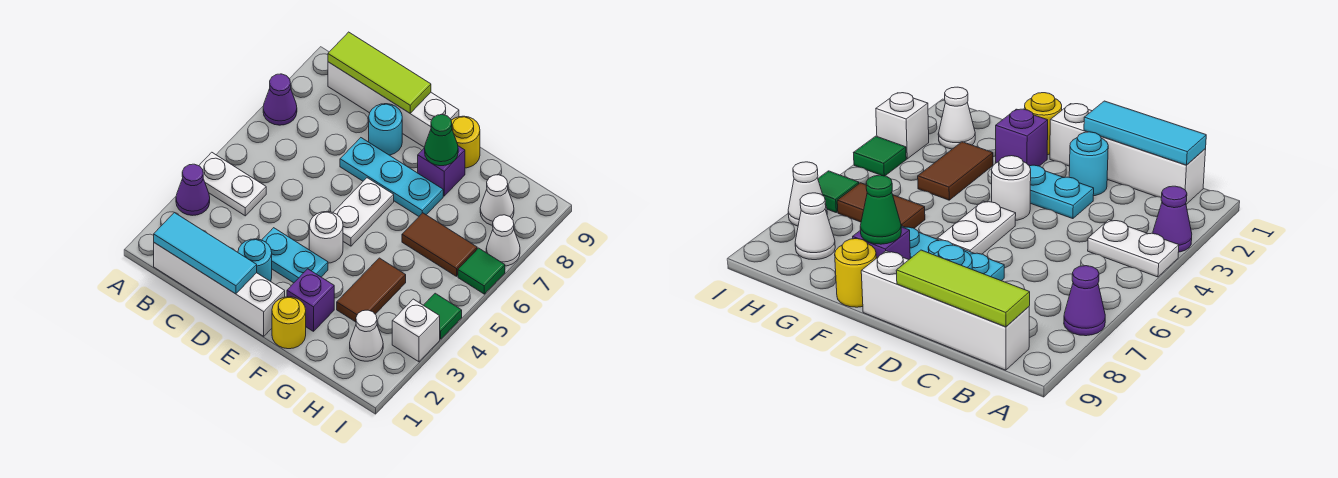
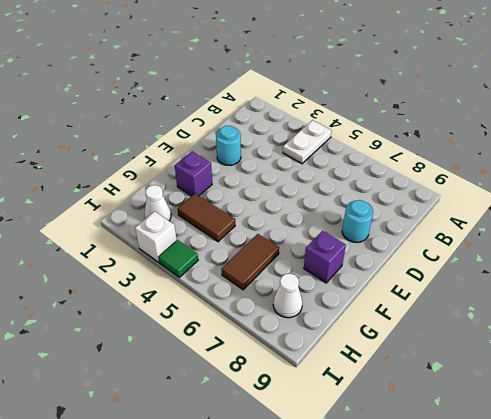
none -> purple cone A3 level 1
none -> purple cone A7 level 1
none -> white brick B1:E1 level 1

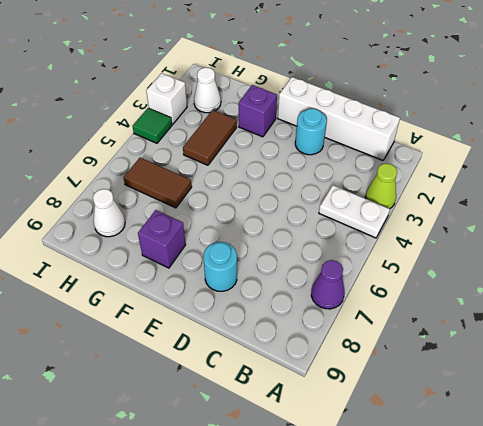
lime cone A3 level 1 -> purple cone A3 level 1
none -> white brick B9:E9 level 1
none -> cyan plate D3:E3 level 1
none -> cyan plate D7:F7 level 1

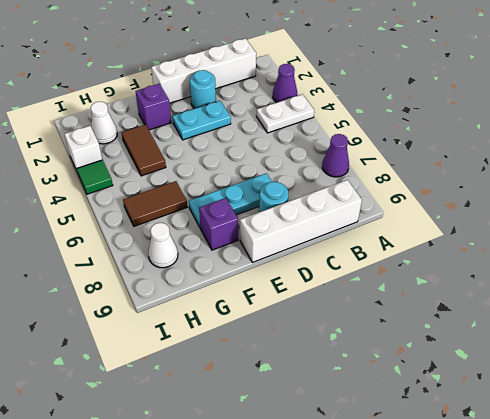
none -> white round brick E4 level 1
none -> white plate E5:E6 level 1
none -> yellow round brick F1 level 1

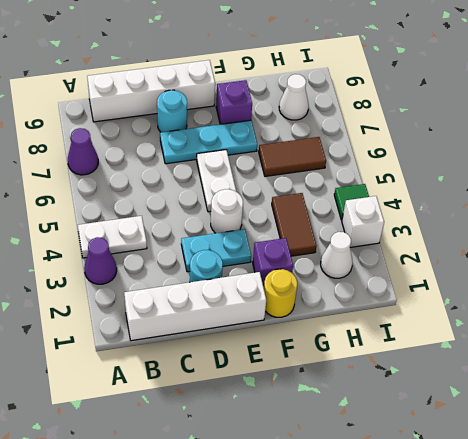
none -> yellow round brick F9 level 1
none -> green tile I6 level 1
none -> white cone I7 level 1

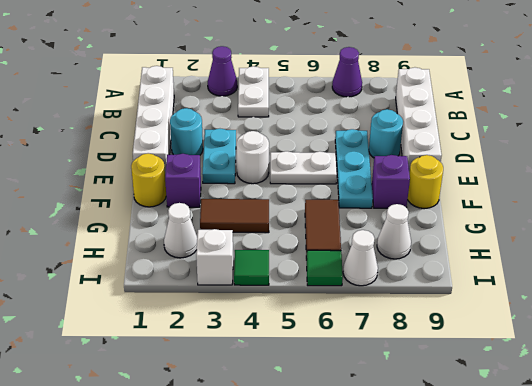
none -> cyan tile B1:D1 level 2
none -> lime tile B9:D9 level 2
none -> green cone F8 level 2

